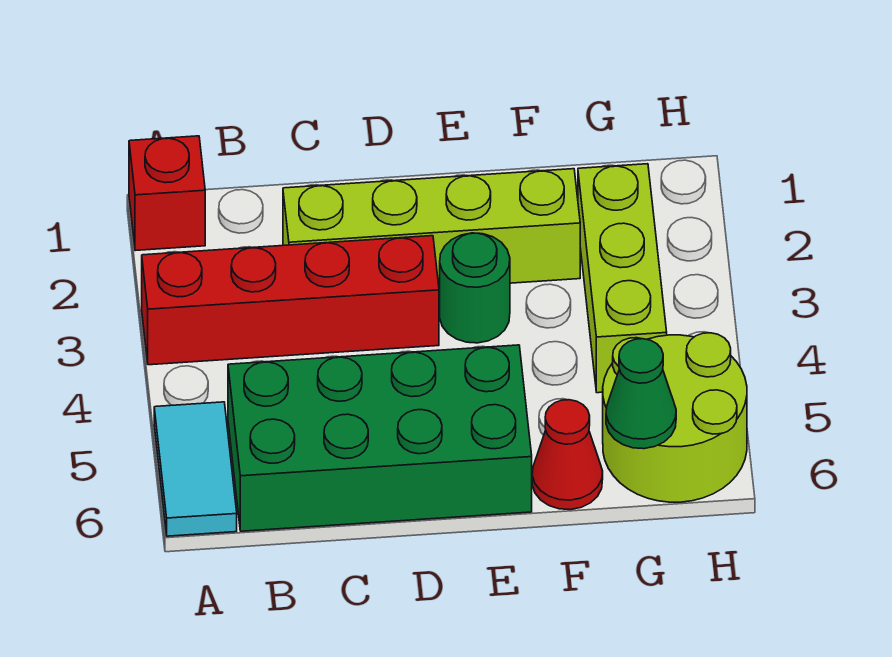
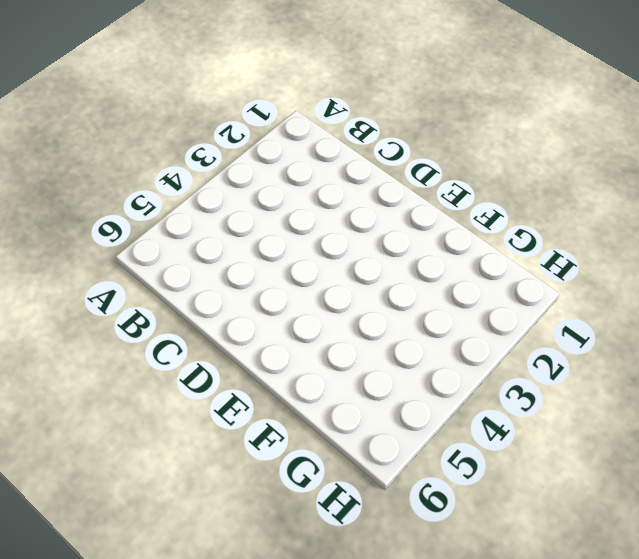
none -> red brick A1 level 1
none -> red brick A3:D3 level 1

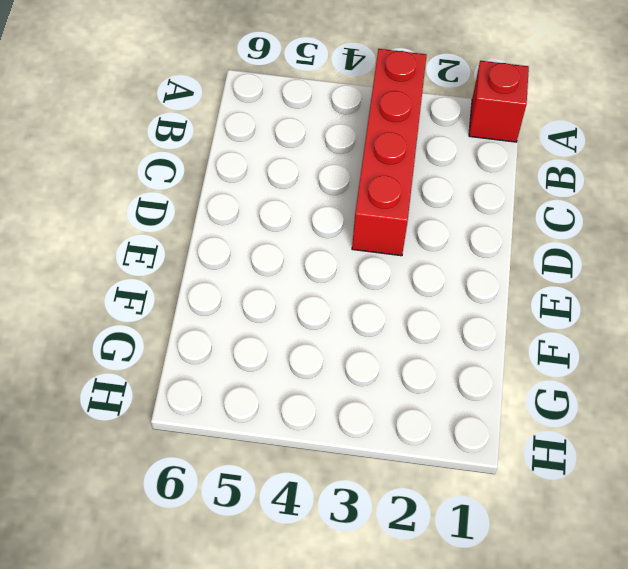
none -> cyan tile A5:A6 level 1
none -> green brick B5:E6 level 1

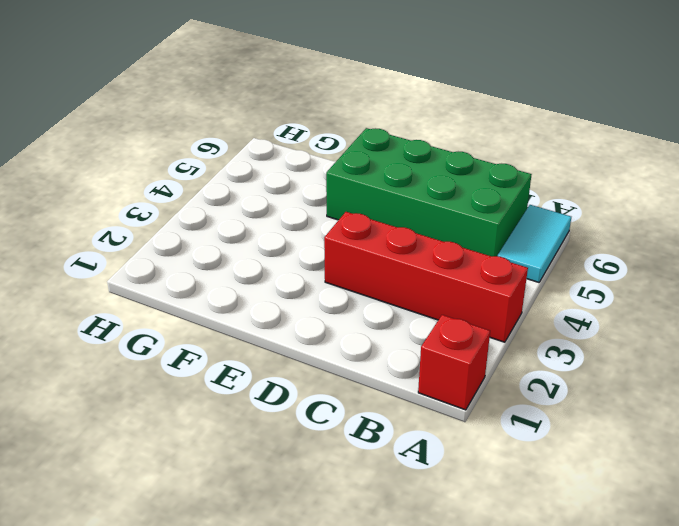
none -> lime brick C2:F2 level 1
none -> green round brick E3 level 1

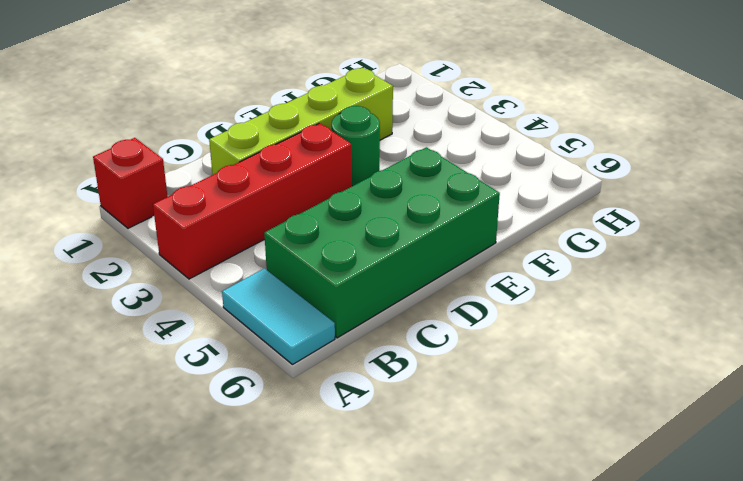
none -> red cone F6 level 1
none -> lime brick G2:G4 level 1

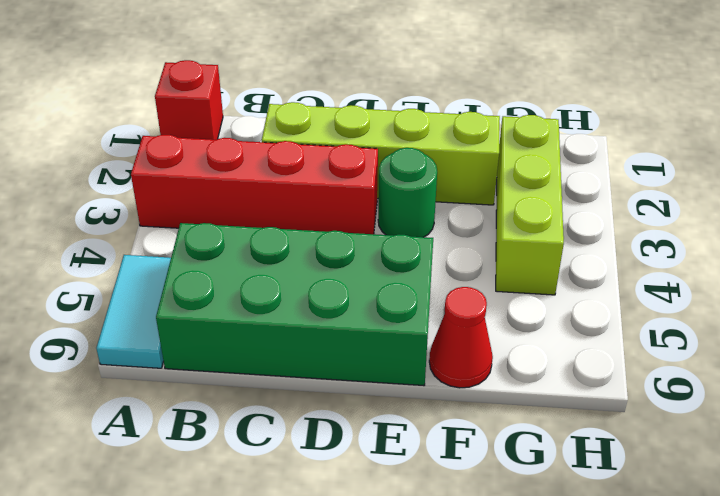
none -> lime round brick G5:H6 level 1
none -> green cone G6 level 2

